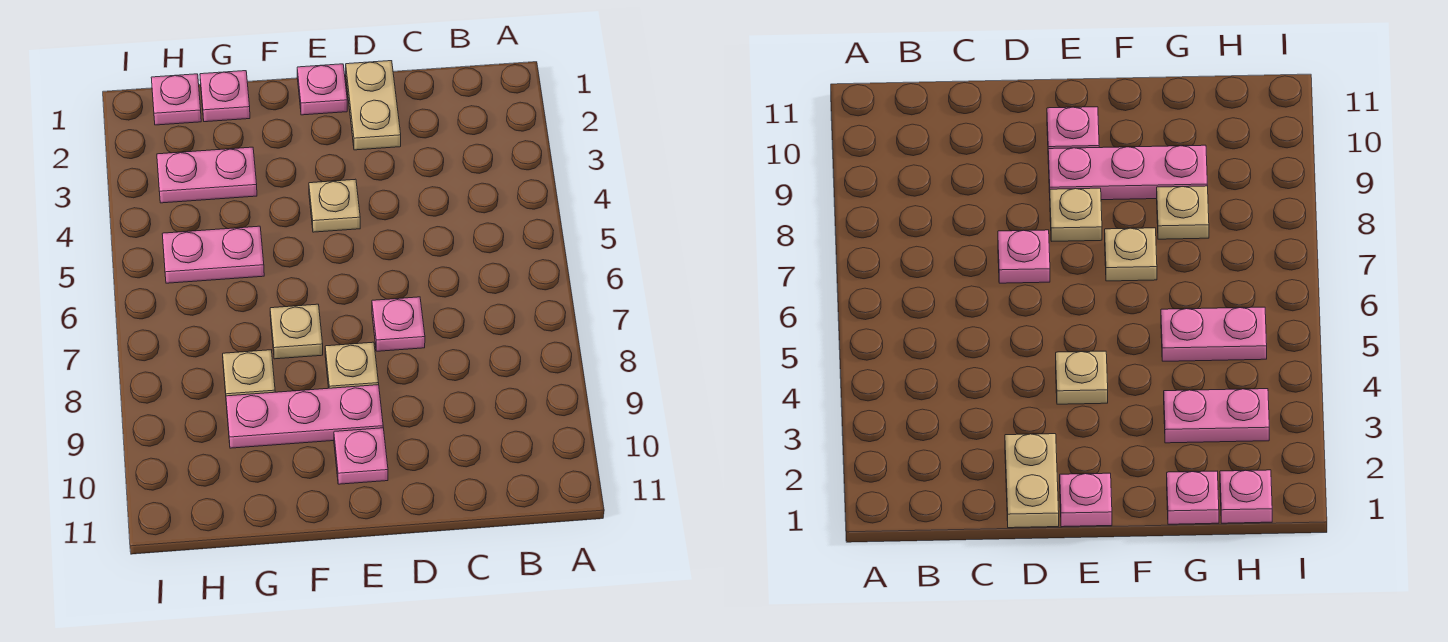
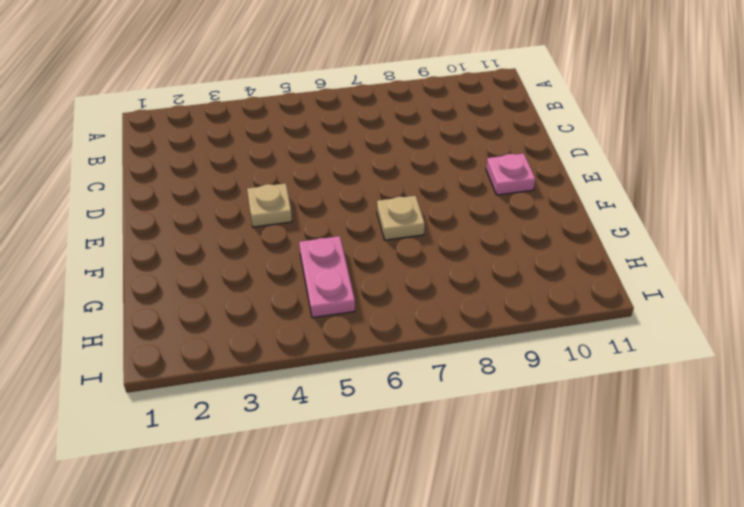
none -> tan plate D1:D2 level 1
none -> pink plate D7 level 1
none -> pink plate E1 level 1

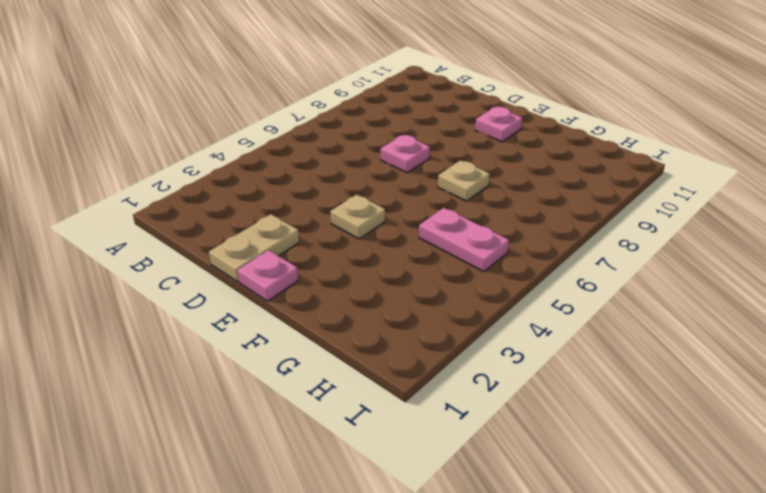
none -> tan plate E8 level 1
none -> pink plate E9:G9 level 1
none -> pink plate G1 level 1

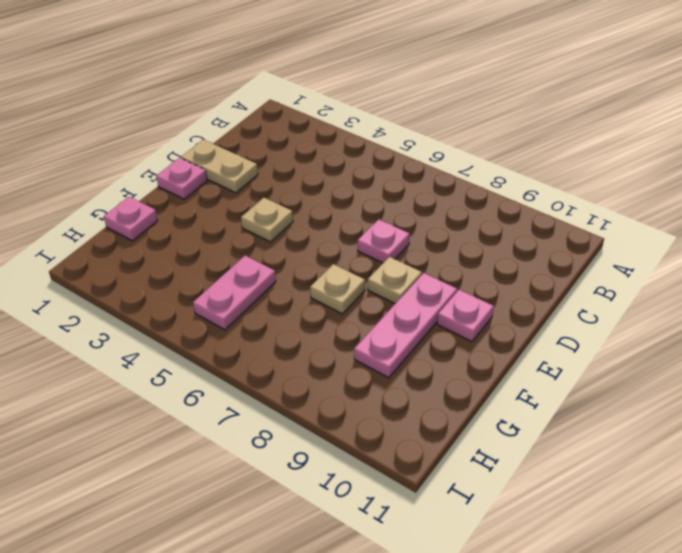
none -> pink plate G3:H3 level 1
none -> tan plate G8 level 1
none -> pink plate H1 level 1

